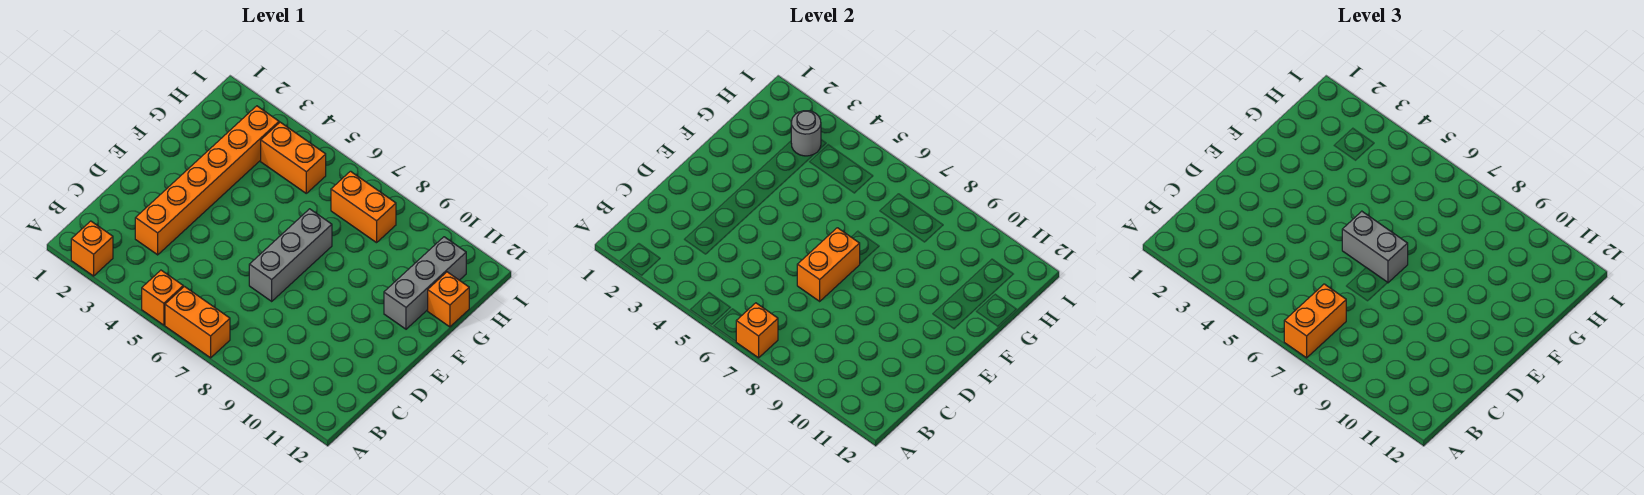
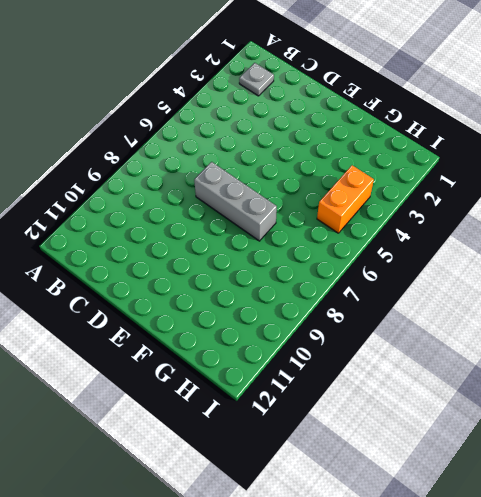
grey plate B2 level 1 -> none
none -> orange brick A2 level 1
none -> orange brick A5 level 1
none -> orange brick A6:A7 level 1

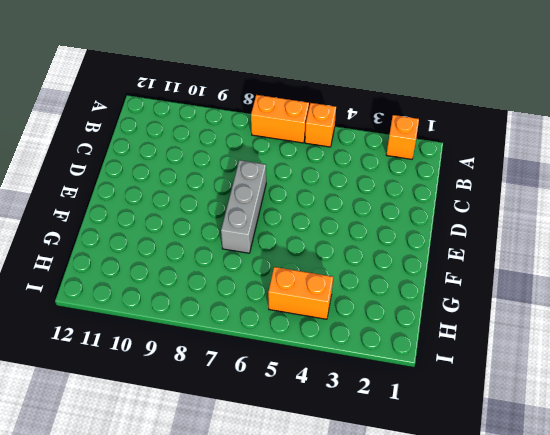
none -> orange brick C3:H3 level 1
none -> grey brick F11:H11 level 1
none -> orange brick G12 level 1

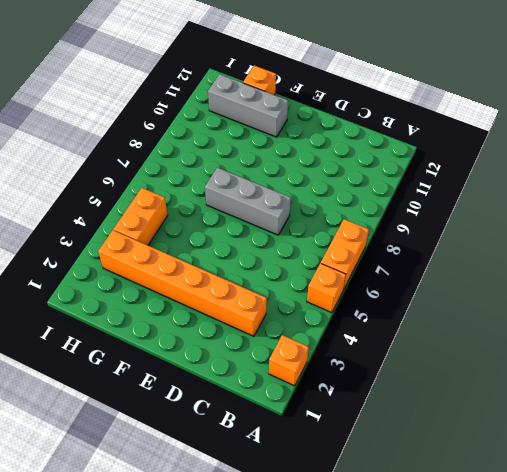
none -> orange brick H7:H8 level 1
none -> orange brick A7 level 2
none -> orange brick D7:E7 level 2

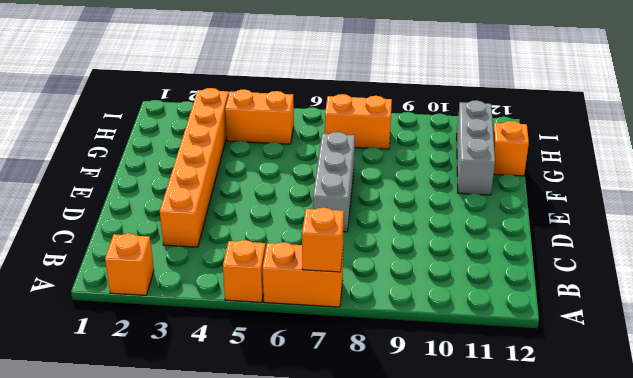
none -> orange brick D7:E7 level 2
none -> grey round brick H3 level 2
none -> orange brick A7:B7 level 3

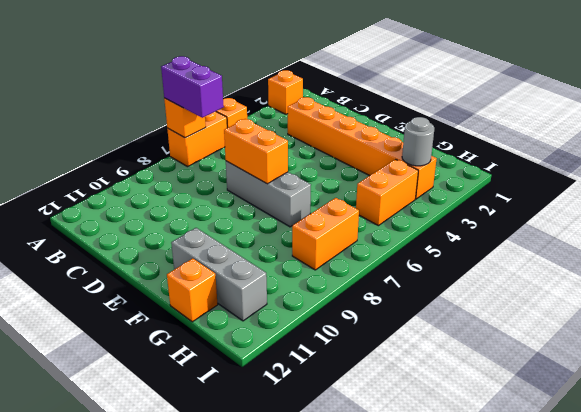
purple brick A7:B7 level 3 -> orange brick A7:B7 level 3
none -> grey brick E6:E7 level 3

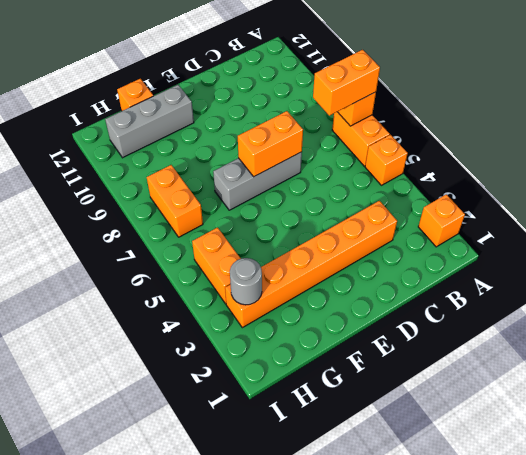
none -> grey brick E6:E7 level 3

